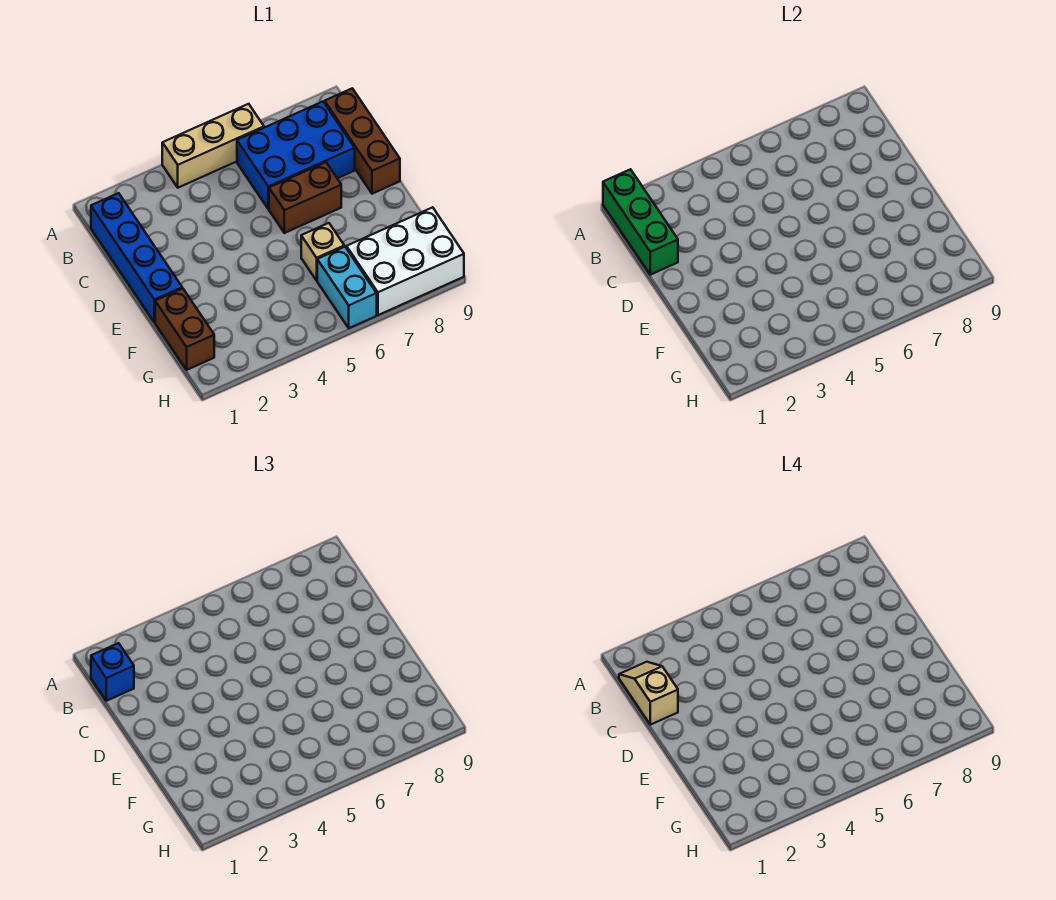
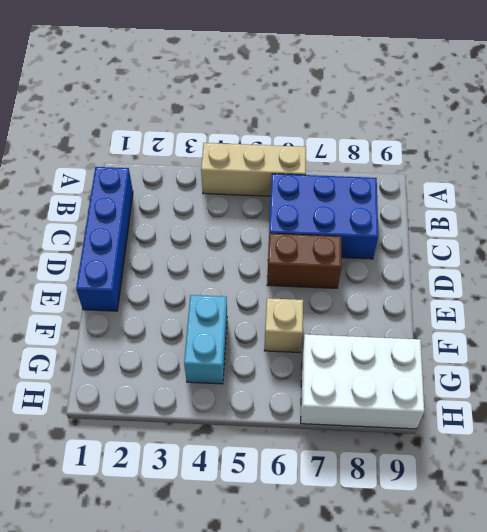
cyan brick F4:G4 level 1 -> cyan brick G6:H6 level 1
none -> brown brick B9:D9 level 1
none -> brown brick F1:G1 level 1
none -> green brick A1:C1 level 2

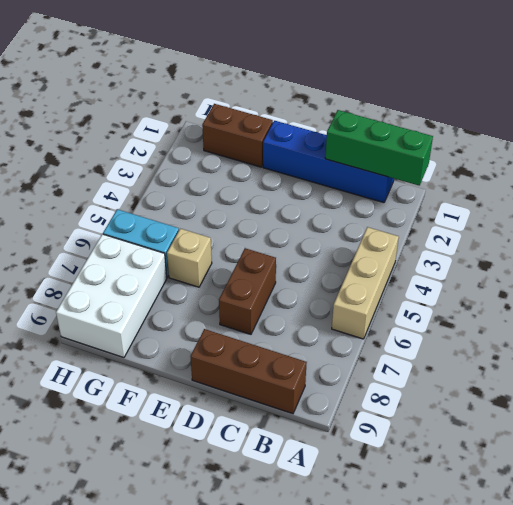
none -> blue brick B6:C8 level 1
none -> blue brick B1 level 3
none -> tan slope B1:C1 level 4 top C

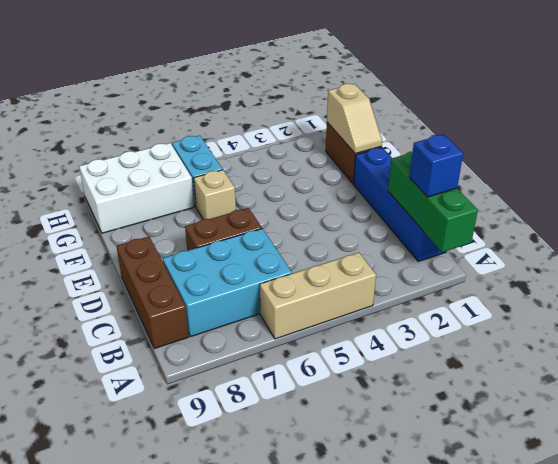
cyan brick B6:C8 level 1 -> blue brick B6:C8 level 1
tan slope F1:G1 level 2 top G -> tan slope B1:C1 level 4 top C

